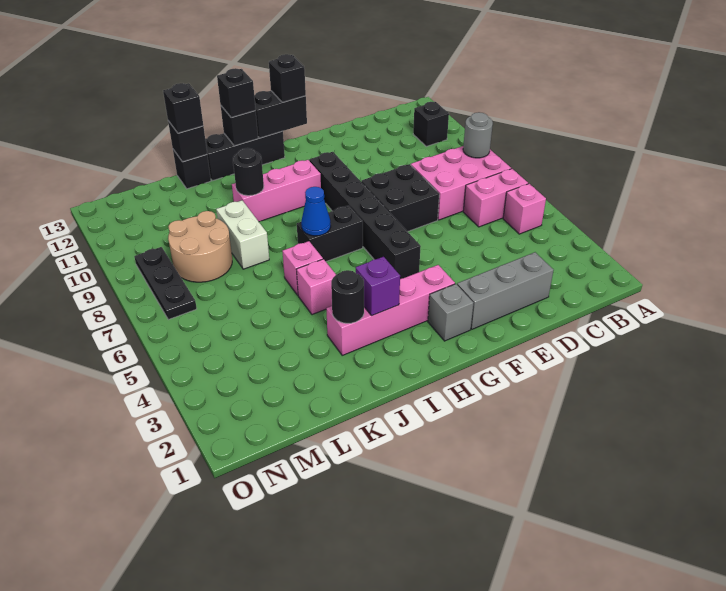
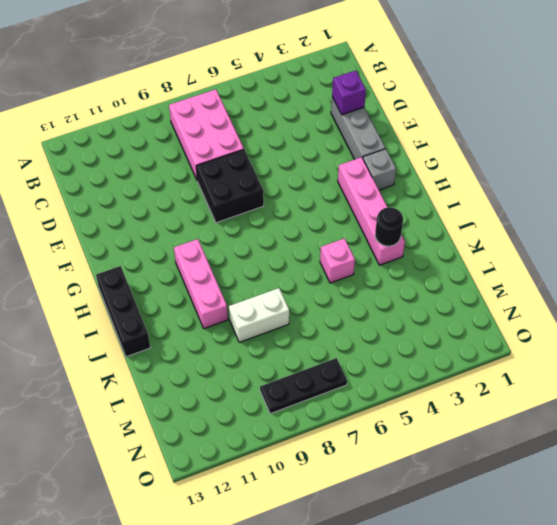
purple brick D2 level 2 -> purple brick I3 level 2
none -> pink brick B5 level 1
none -> pink brick B6:C6 level 1
none -> black brick B11 level 1

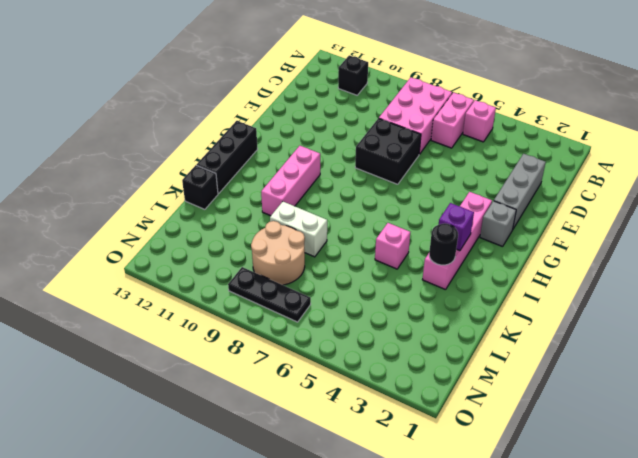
none -> black brick G5:G10 level 1
none -> black brick H7:I7 level 1
none -> pink brick J6 level 1

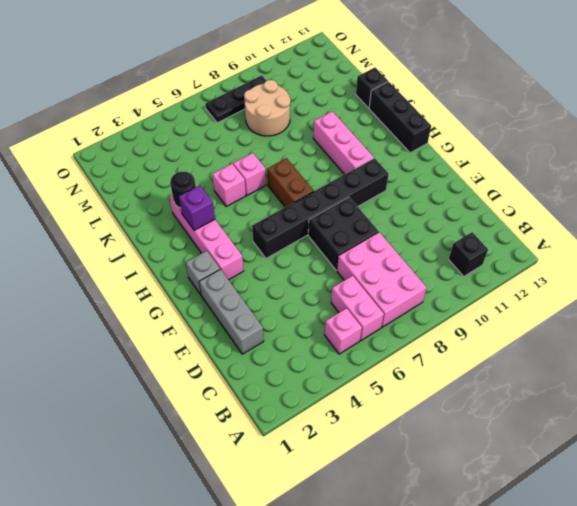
brown brick H7:I7 level 1 -> black brick H7:I7 level 1
none -> white brick K8:K9 level 1
none -> grey round brick B8 level 2
none -> black brick G13:H13 level 2

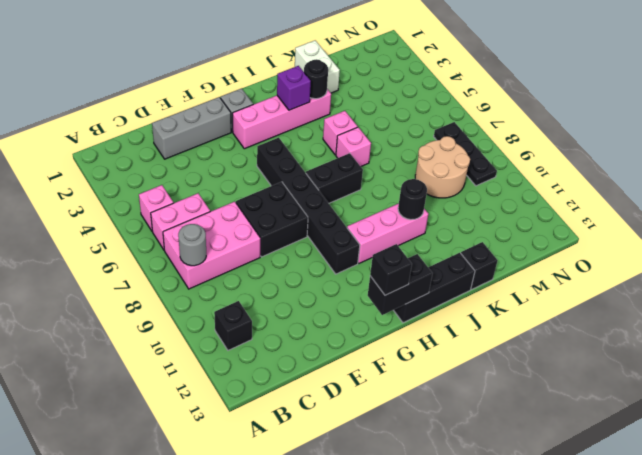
white brick K1:K2 level 1 -> white brick K8:K9 level 1
none -> blue cone I7 level 2
none -> black brick I13 level 2
none -> black brick K13 level 2

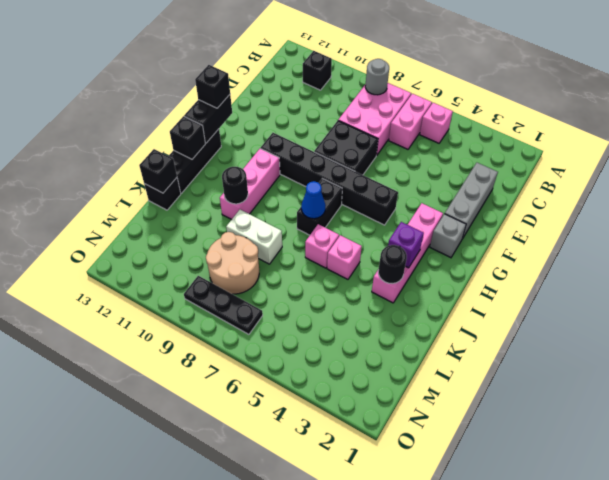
none -> black brick I13 level 3
none -> black brick K13 level 3

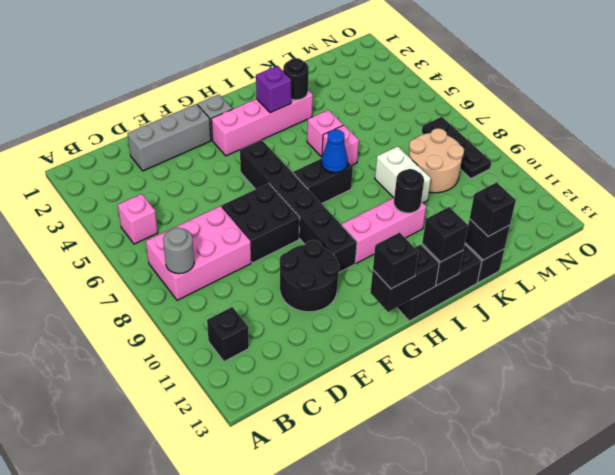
black round brick E10:F11 level 1 -> none
none -> pink brick B6:C6 level 1

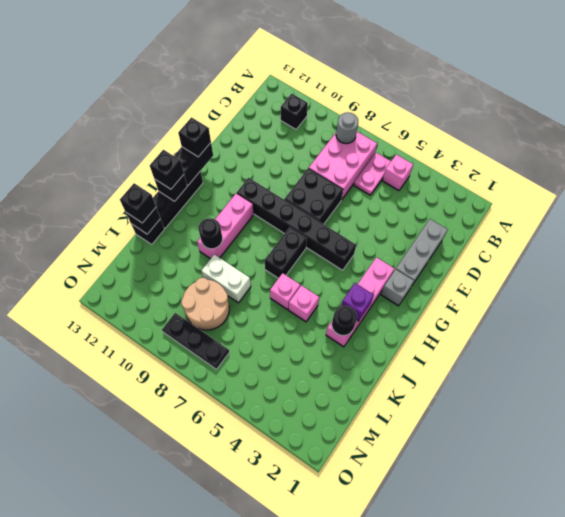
pink plate B6:C6 level 1 -> pink brick B6:C6 level 1
none -> blue cone I7 level 2

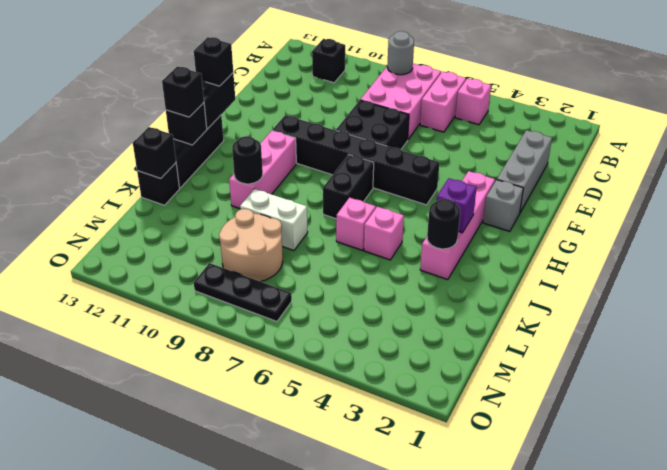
none -> blue cone I7 level 2
none -> black brick K13 level 3

